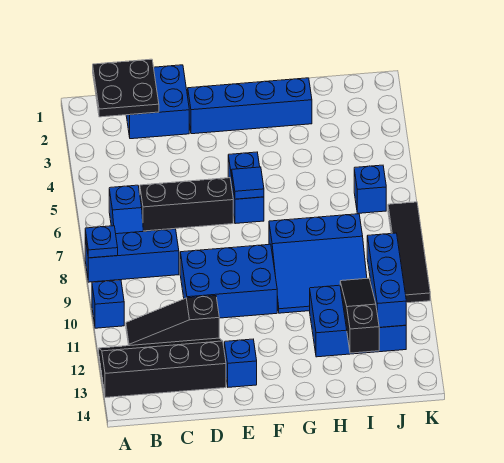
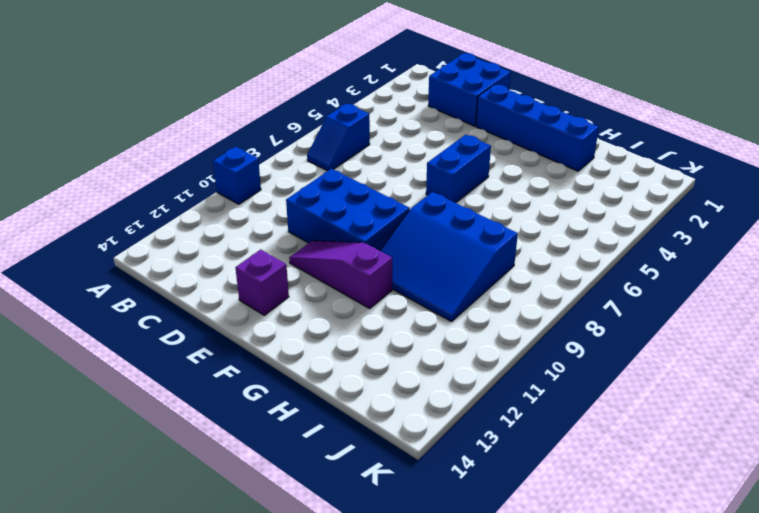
purple slope E11:G11 level 1 top G -> none
purple brick E13 level 1 -> blue brick E13 level 1
none -> blue brick A8:C8 level 1
none -> black slope A12:D13 level 1 top 13
none -> black slope B11:D11 level 1 top D

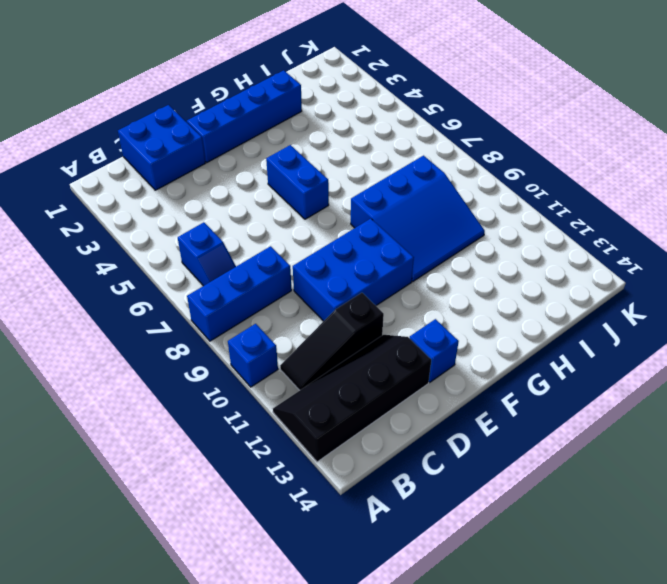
none -> black brick C6:E6 level 1
none -> blue brick H11:J12 level 1
none -> blue brick J6 level 1

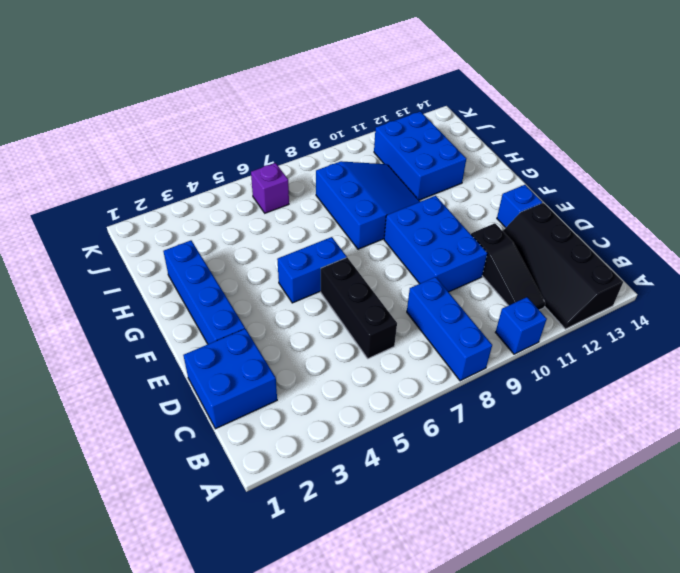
purple brick J6 level 1 -> blue brick J6 level 1
none -> blue slope B6:B7 level 1 top 6
none -> black tile K7:K10 level 1
none -> blue plate A8 level 2

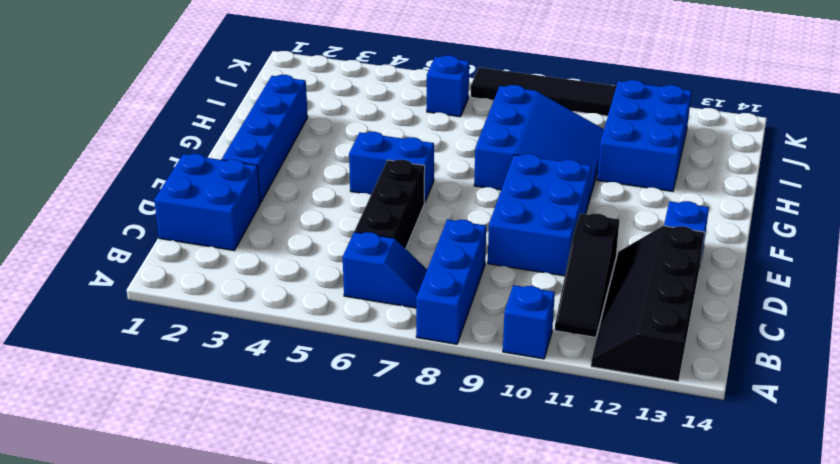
none -> blue plate A8 level 2
none -> black plate B1:C2 level 2
none -> blue tile F6 level 2

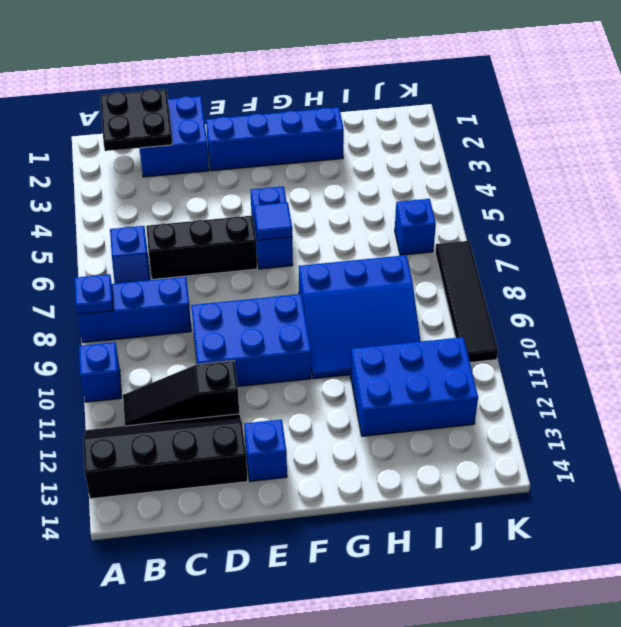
none -> black slope I11:I13 level 2 top 13
none -> blue brick J10:J12 level 2

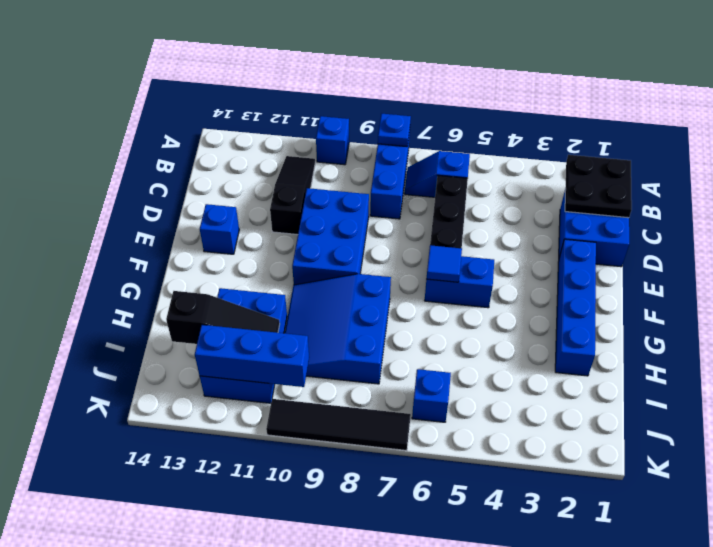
none -> black slope A12:D13 level 1 top 13

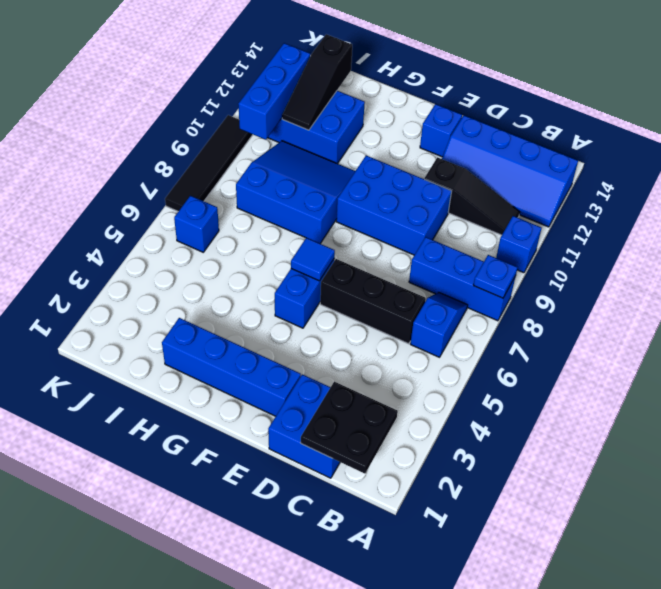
blue slope A12:D13 level 1 top 13 -> black slope A12:D13 level 1 top 13

